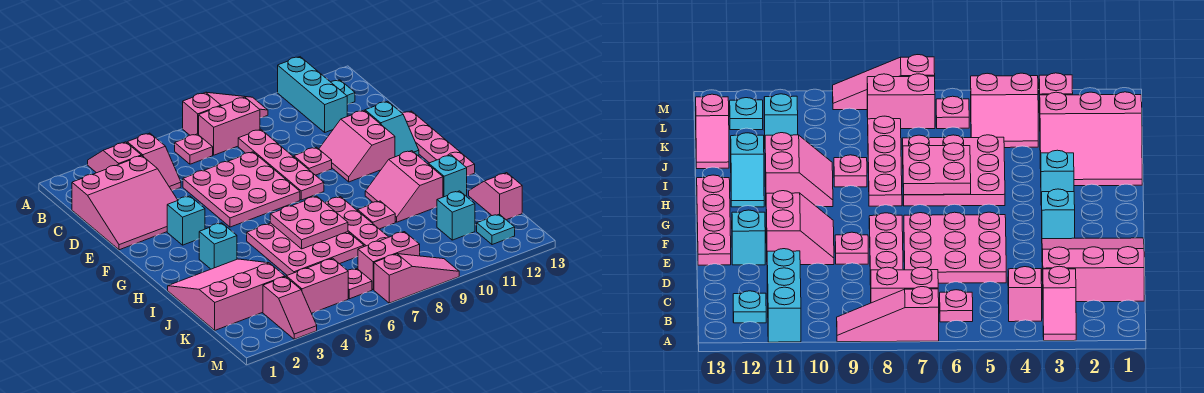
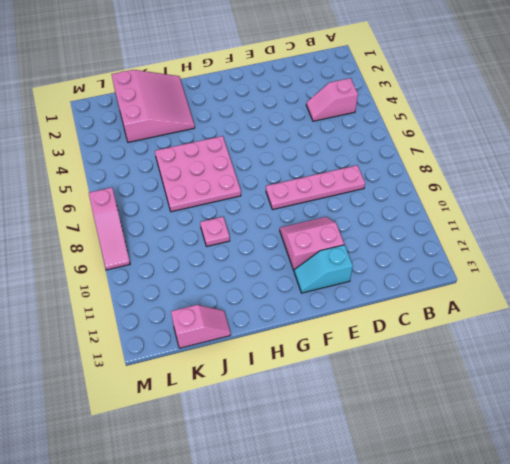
none -> pink slope A3:B3 level 1 top B
none -> pink slope A7:A9 level 1 top 7
none -> cyan brick A11:C11 level 1
none -> pink plate B6 level 1

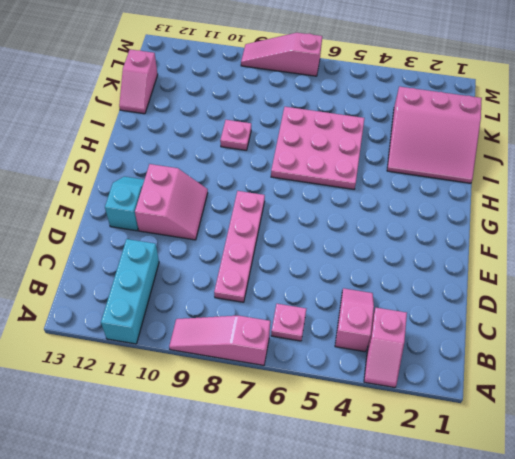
none -> pink brick B7:B8 level 1
none -> cyan plate B12 level 1
none -> pink slope C1:E3 level 1 top C
none -> pink plate D5:F7 level 1

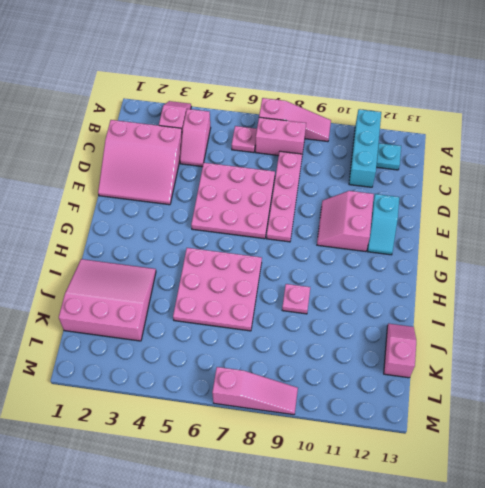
none -> pink plate E9 level 1
none -> pink plate E13:H13 level 1
none -> cyan brick F3 level 1
none -> cyan brick H3 level 1

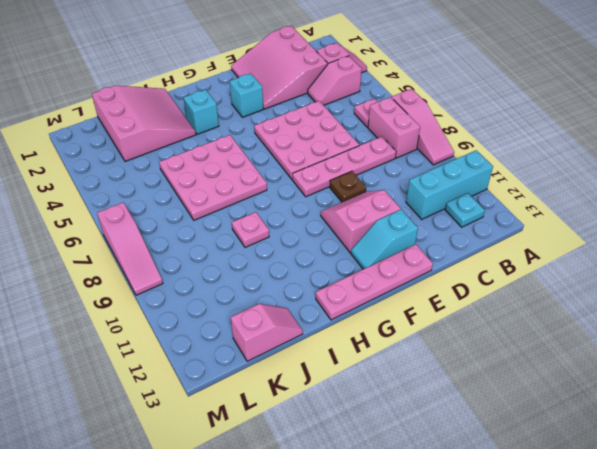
brown plate E9 level 1 -> pink plate E9 level 1
none -> pink plate H8:K8 level 1
none -> pink slope H10:I11 level 1 top 11
none -> cyan slope H12:I12 level 1 top I
none -> pink slope K4:L5 level 1 top L

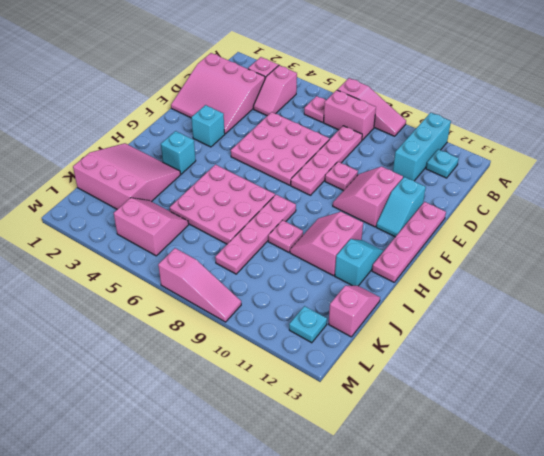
none -> cyan brick K11 level 1
none -> pink slope L3:M3 level 1 top L
none -> pink plate L6 level 1
none -> pink brick L7:L8 level 1

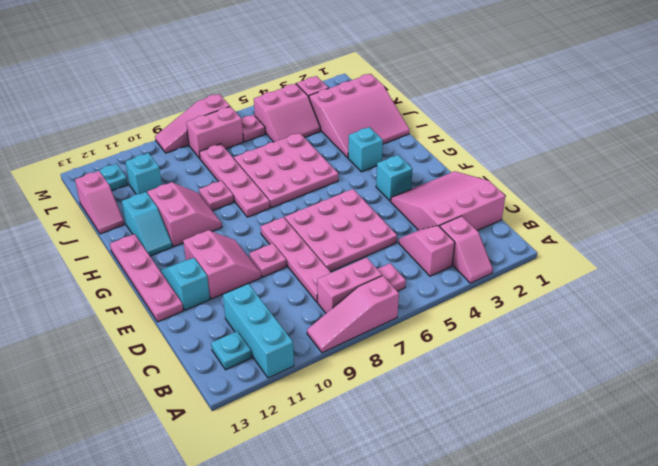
none -> pink plate H6:I7 level 2

